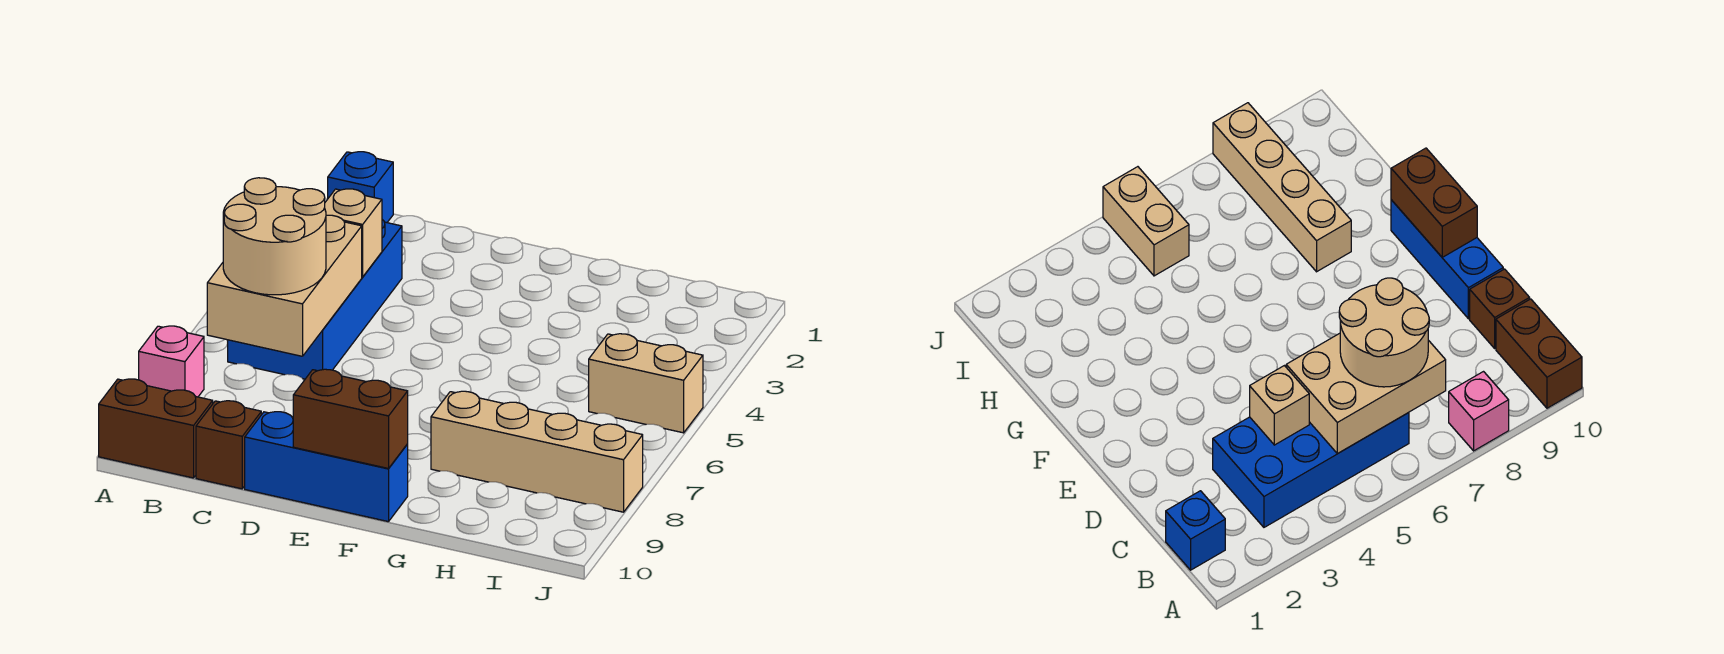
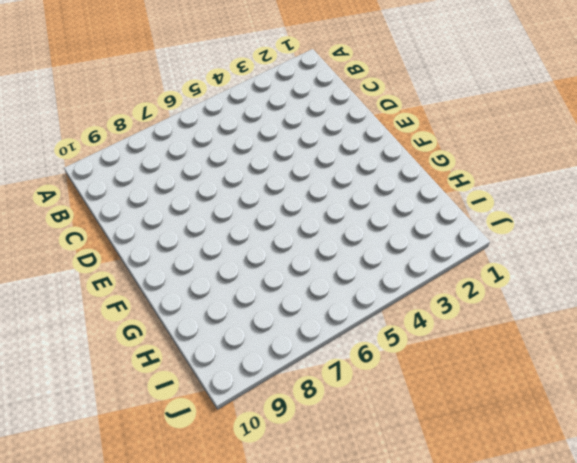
none -> pink brick A8 level 1
none -> brown brick A10:B10 level 1
none -> blue brick B1 level 1

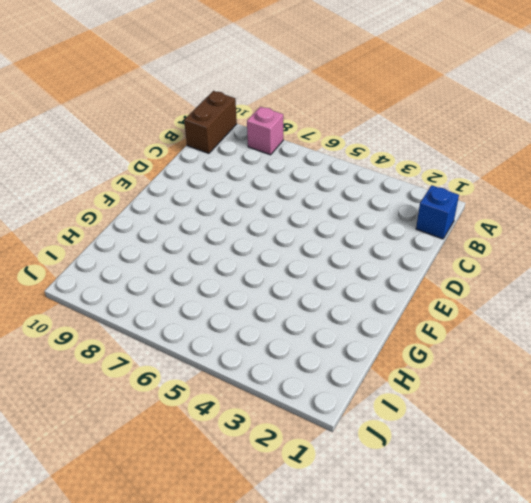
none -> blue brick B3:C6 level 1
none -> brown brick C10 level 1
none -> blue brick D10:F10 level 1

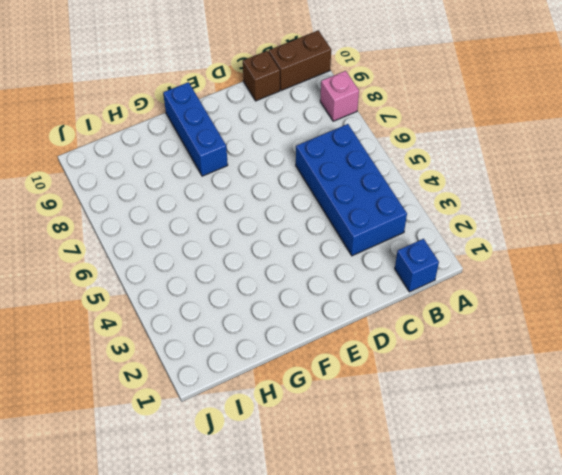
blue brick F8:F10 level 1 -> blue brick D10:F10 level 1
none -> tan brick G8:J8 level 1
none -> tan brick I5:J5 level 1
none -> tan brick B5:C7 level 2

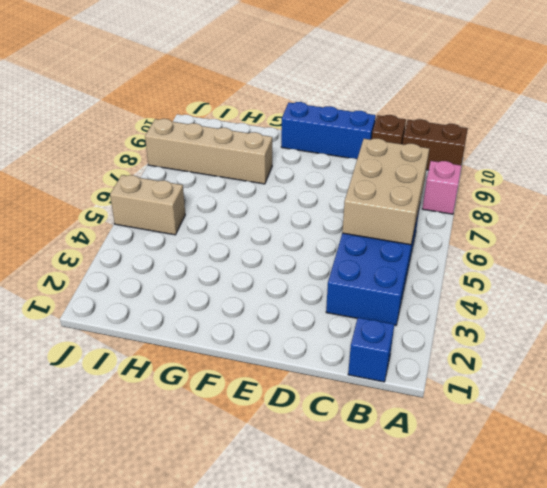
none -> tan brick C4 level 2
none -> brown brick E10:F10 level 2
none -> tan round brick B6:C7 level 3

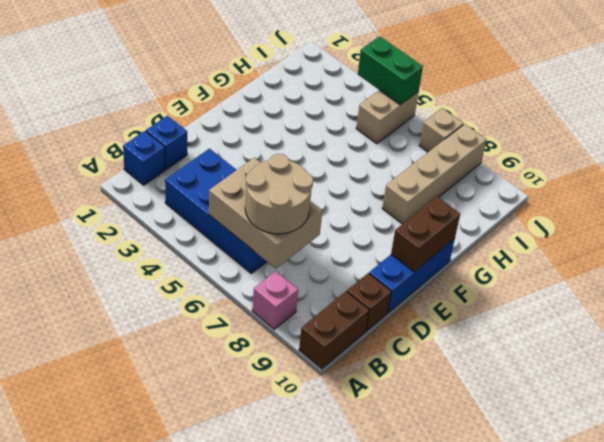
blue brick C1 level 1 -> none
green brick J4:J5 level 2 -> none
tan brick J7 level 1 -> tan brick C4 level 2

